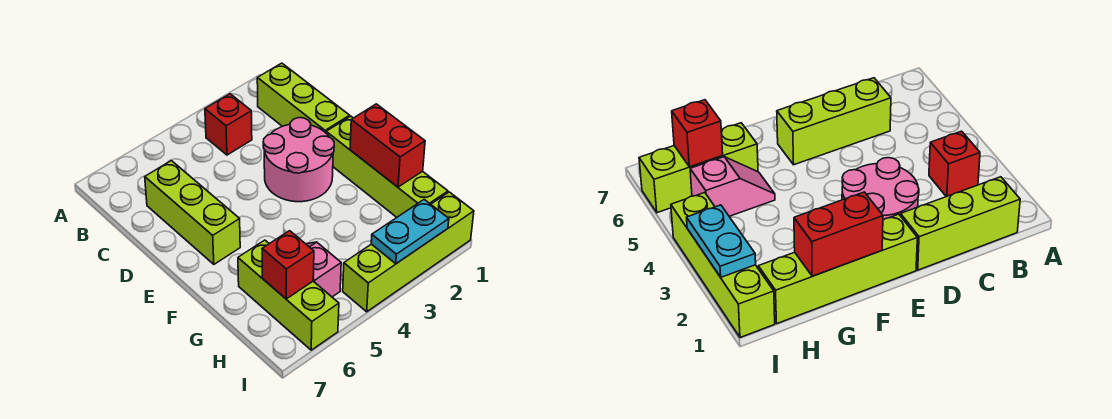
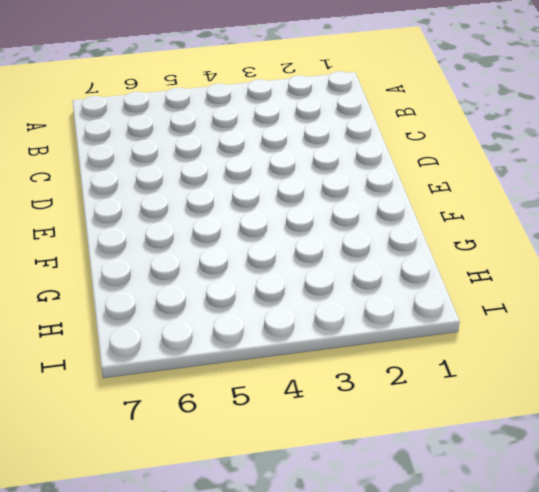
none -> lime brick B1:D1 level 1
none -> red brick B3 level 1

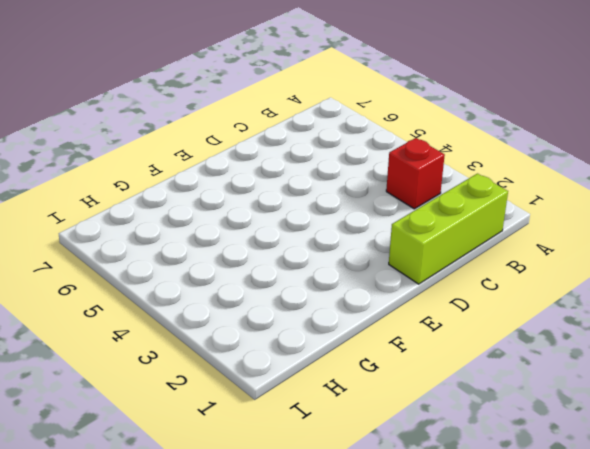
none -> lime brick C6:E6 level 1
none -> pink round brick D2:E3 level 1

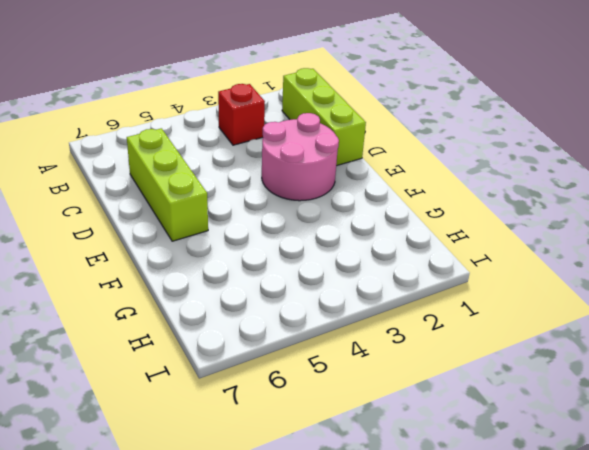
none -> lime brick E1:H1 level 1
none -> pink slope G5:H5 level 1 top H

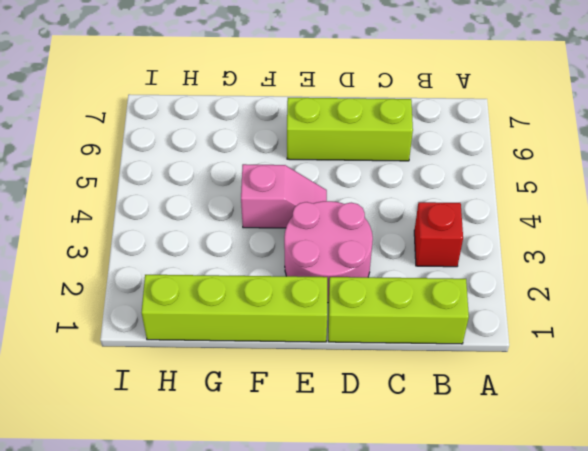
pink slope E4:F4 level 1 top F -> pink slope G5:H5 level 1 top H
none -> lime brick G6:I6 level 1
none -> lime brick I1:I4 level 1

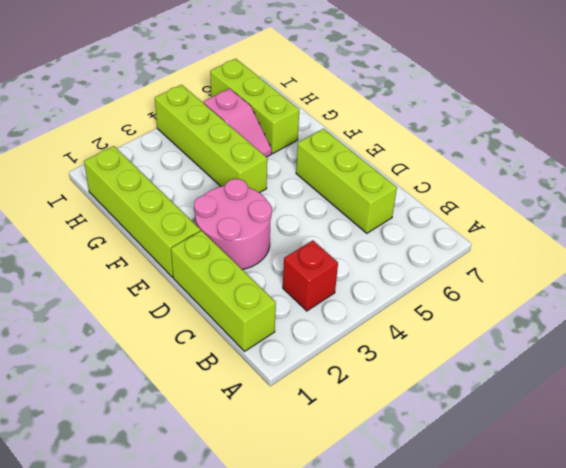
lime brick F4:I4 level 1 -> lime brick I1:I4 level 1
none -> red brick F1:G1 level 2
none -> red brick H6 level 2

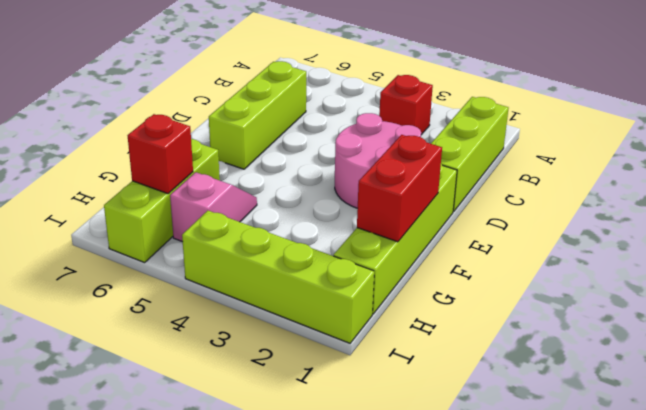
none -> cyan plate I2:I3 level 2

